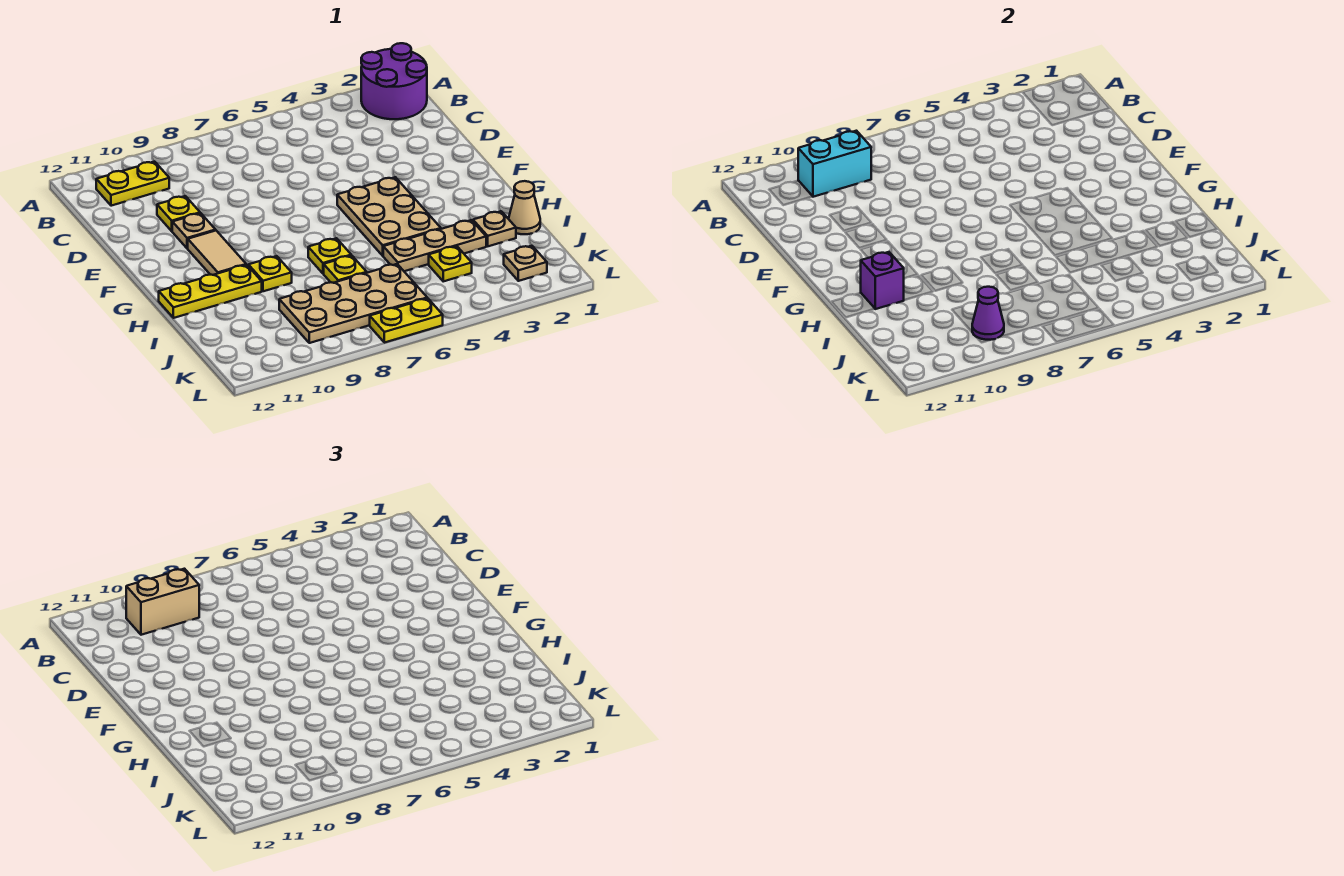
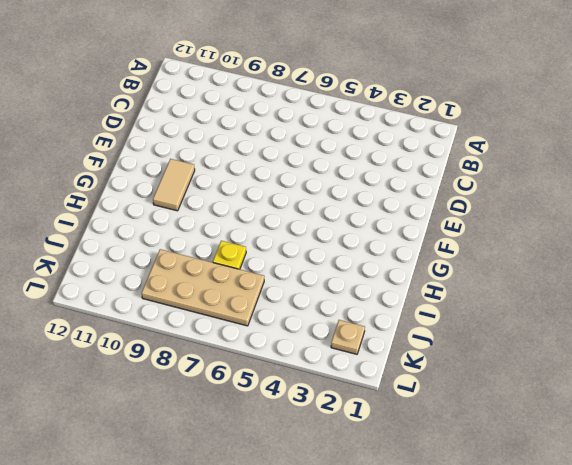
none -> purple round brick A1:B2 level 1
none -> yellow plate B10:B11 level 1
none -> yellow plate D10 level 1

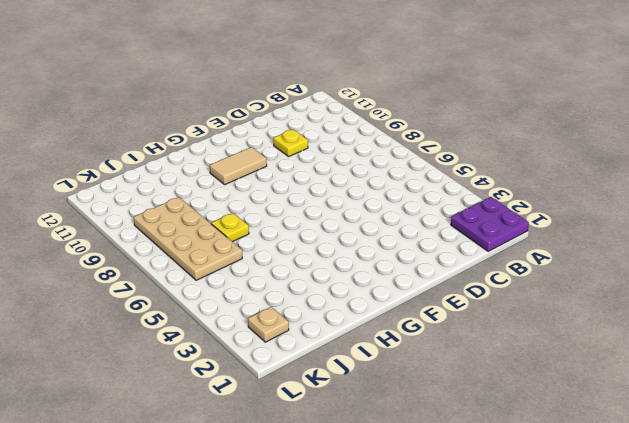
purple plate A1:B2 level 1 -> purple round brick A1:B2 level 1
none -> yellow plate B10:B11 level 1
none -> tan plate E10 level 1
none -> tan plate F4:H5 level 1

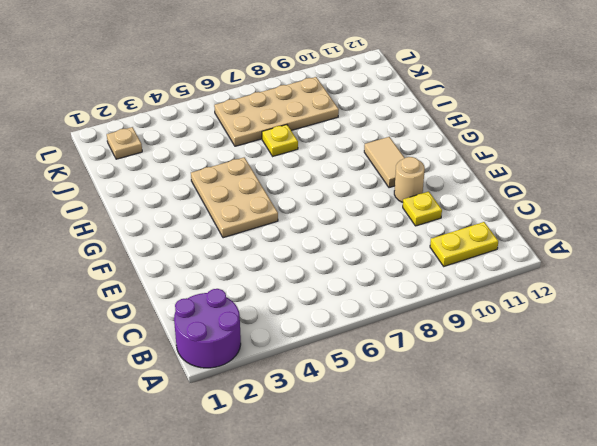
tan round brick E10 level 1 -> tan plate E10 level 1
none -> yellow plate H7 level 1
none -> yellow plate H9 level 1
none -> yellow plate H10:H12 level 1

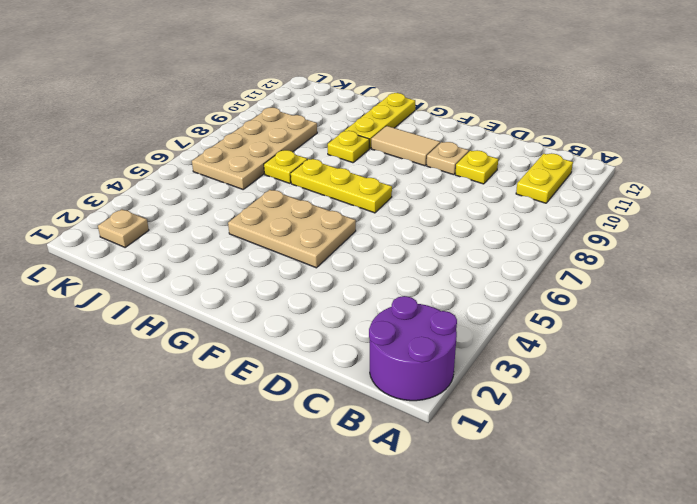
yellow plate F7:H7 level 1 -> yellow plate H7 level 1
none -> tan cone I1 level 1
none -> tan plate I2 level 1
none -> tan plate I3:I5 level 1

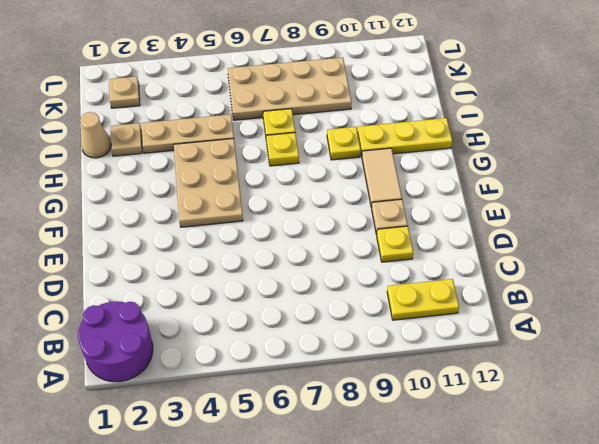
none -> yellow plate J4 level 1
none -> yellow plate L6:L7 level 1
none -> cyan brick B9:B10 level 2

